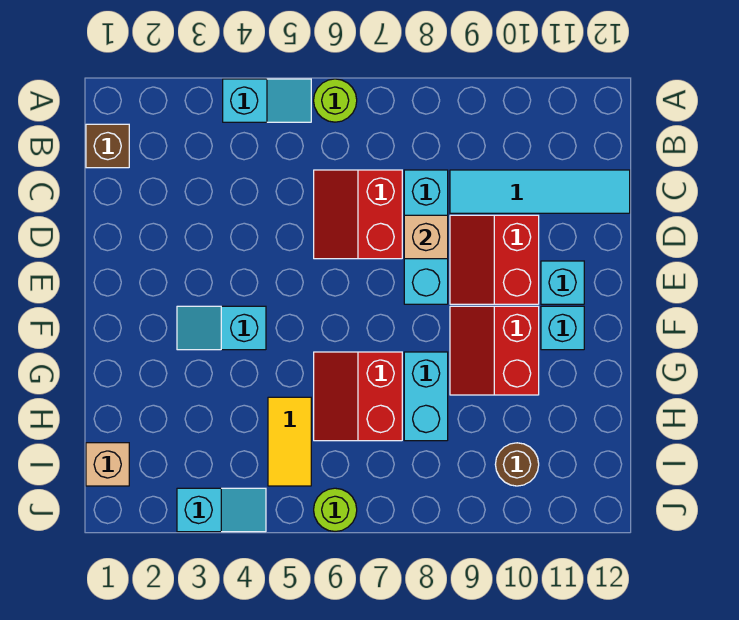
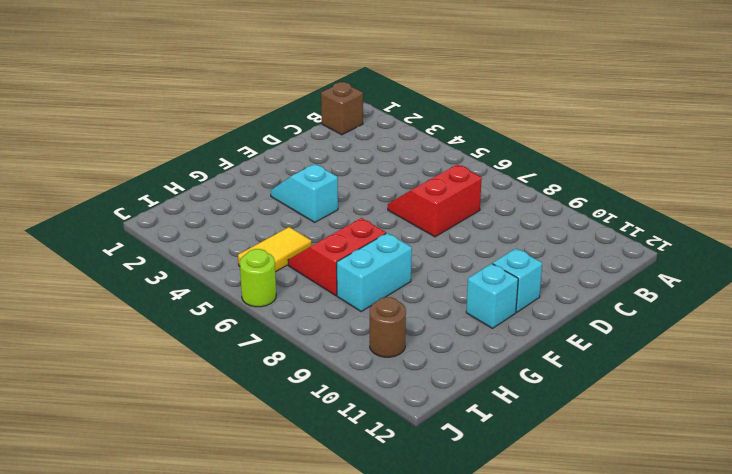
none -> cyan slope A4:A5 level 1 top 4
none -> lime round brick A6 level 1
none -> cyan brick C8:E8 level 1

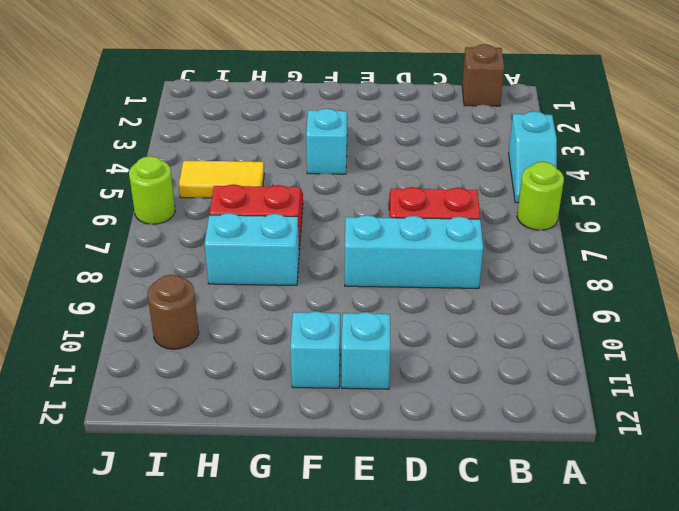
none -> cyan tile C9:C12 level 1
none -> red slope D9:E10 level 1 top 10
none -> red slope F9:G10 level 1 top 10

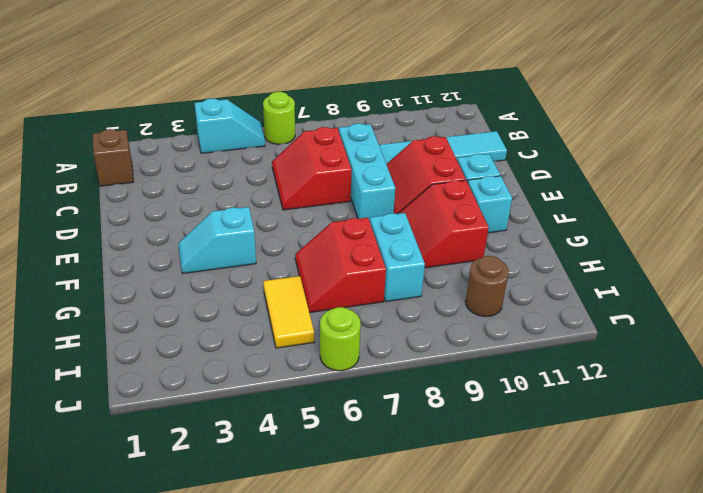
none -> tan brick I1 level 1
none -> cyan slope J3:J4 level 1 top 3
none -> tan brick D8 level 2

